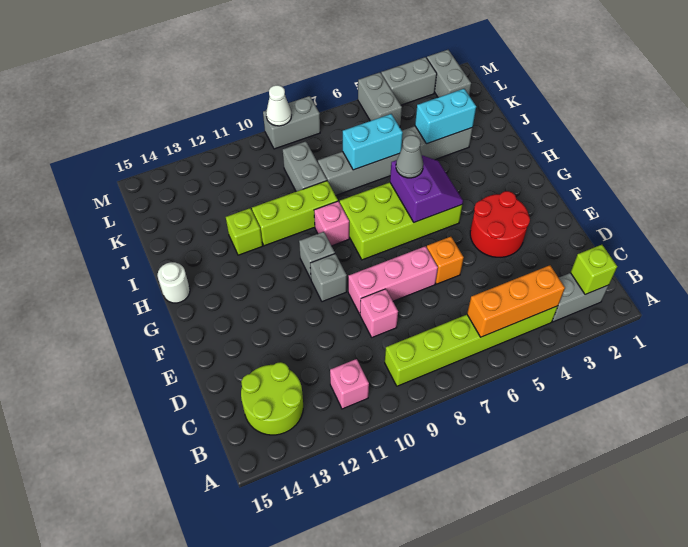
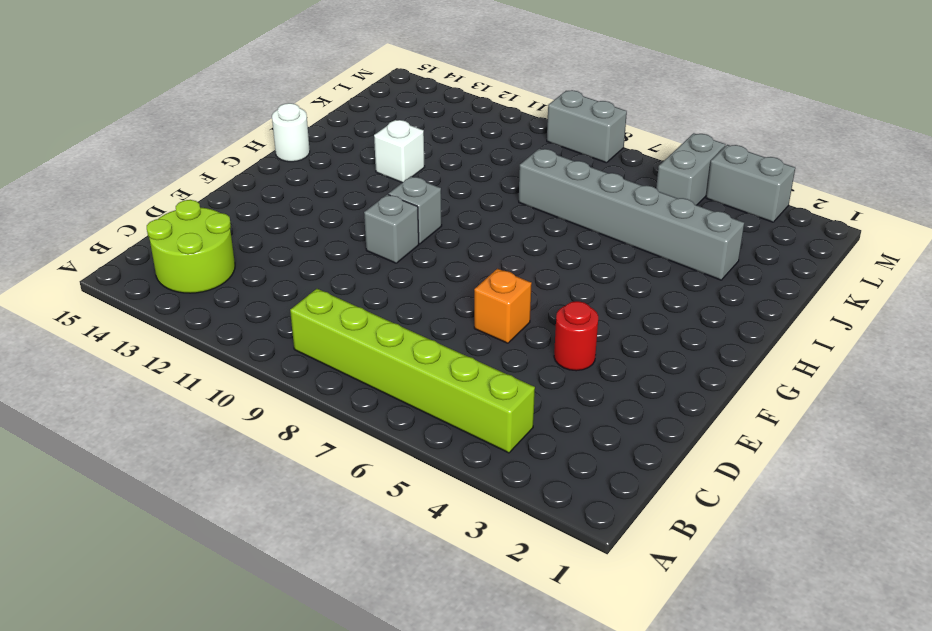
red round brick E4 level 1 -> red round brick E3:F4 level 1
white brick I12 level 1 -> lime brick I12 level 1
none -> grey brick B2:B3 level 1
none -> pink brick B11 level 1
none -> pink brick D9 level 1

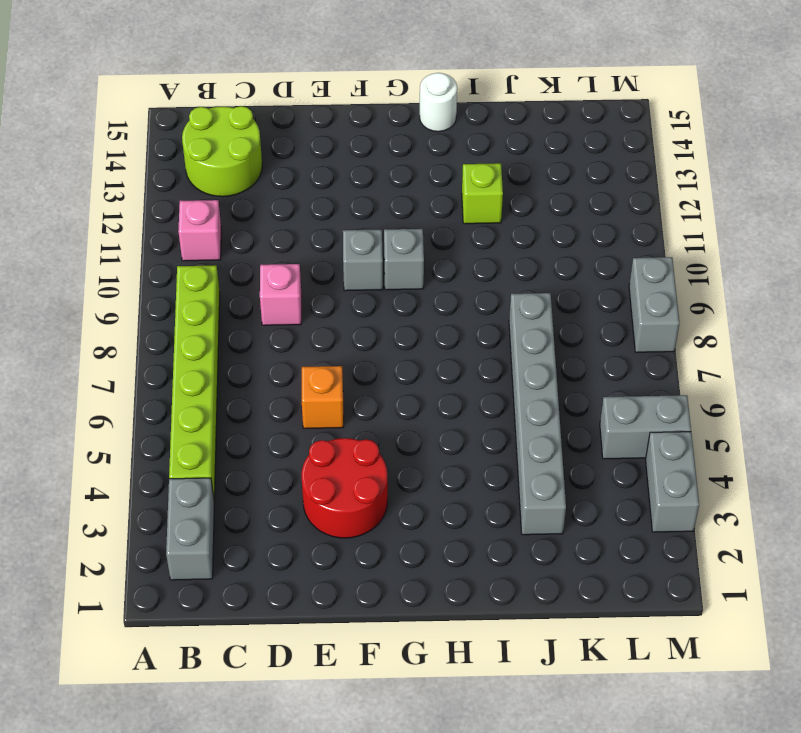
none -> pink brick E7:E9 level 1
none -> lime brick G5:H8 level 1
none -> pink brick H9 level 1

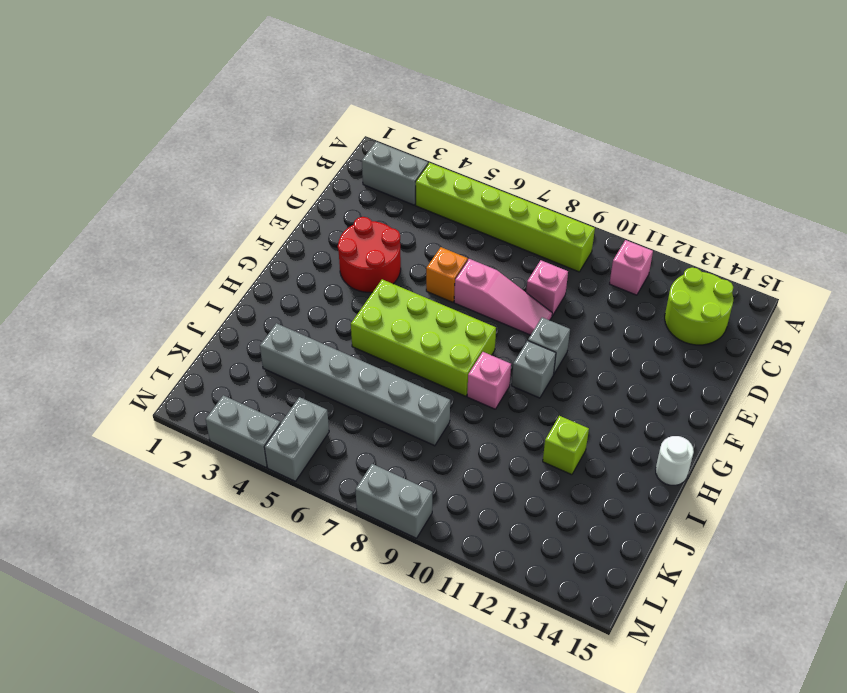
pink slope E7:E9 level 1 top 7 -> pink brick E7:E9 level 1
none -> lime brick I9:I11 level 1
none -> grey brick J9:K9 level 1
none -> grey brick L2:M2 level 1

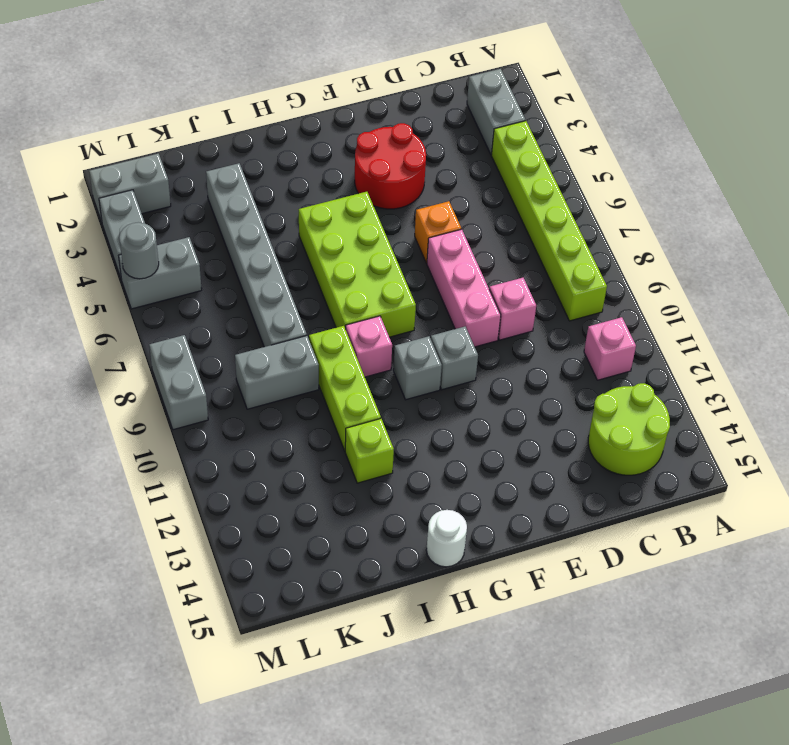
grey round brick M5 level 2 -> none
none -> lime brick B2 level 2
none -> orange brick B4:B6 level 2
none -> purple slope G5:H6 level 2 top 6

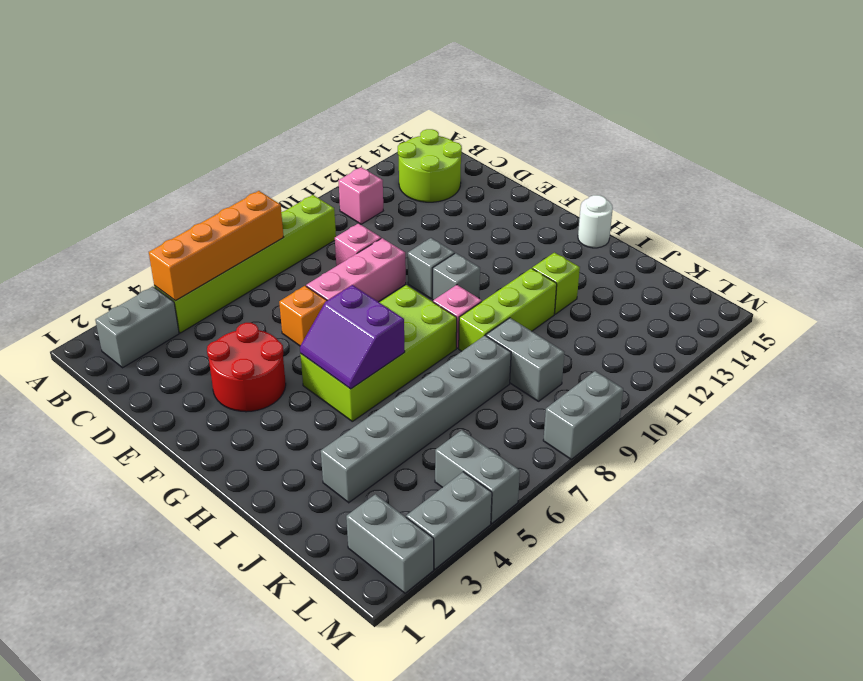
orange brick B4:B7 level 2 -> orange brick B4:B6 level 2
none -> lime brick B2 level 2
none -> cyan brick J3:J4 level 2
none -> cyan brick J6:J7 level 2

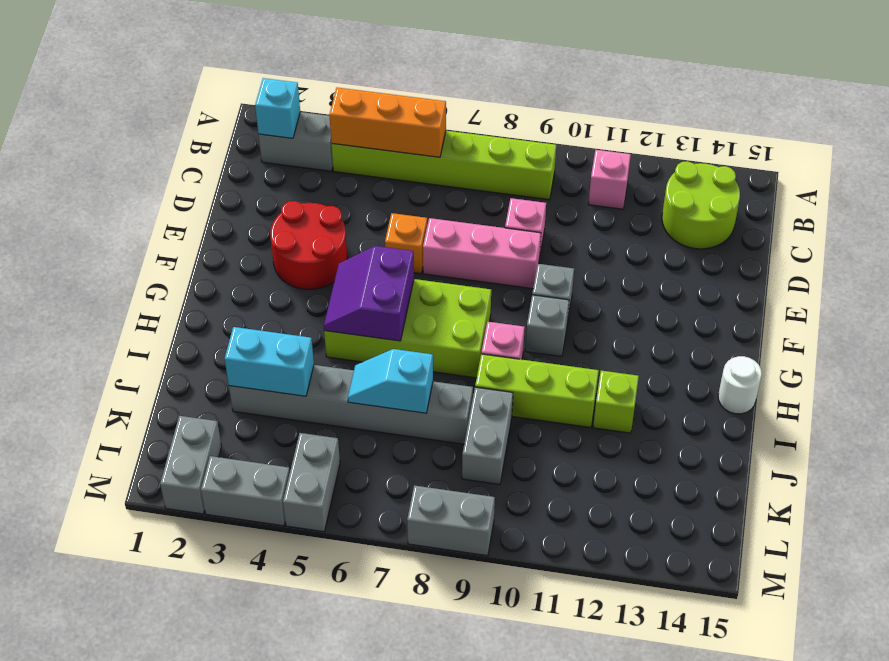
cyan brick B2 level 2 -> lime brick B2 level 2
cyan slope J6:J7 level 2 top 7 -> cyan brick J6:J7 level 2
none -> white cone M9 level 2
none -> grey cone H6 level 3

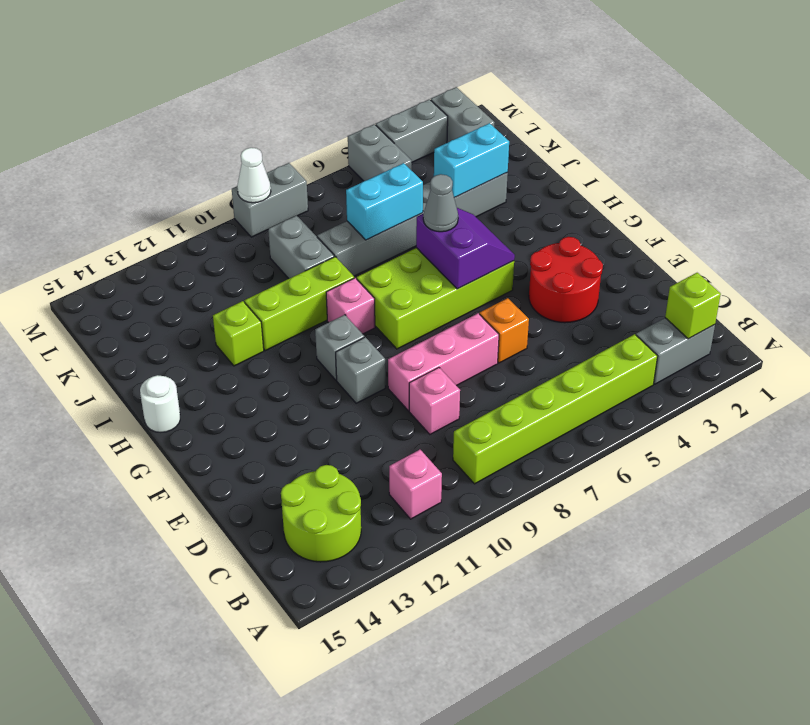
none -> orange brick B4:B6 level 2

